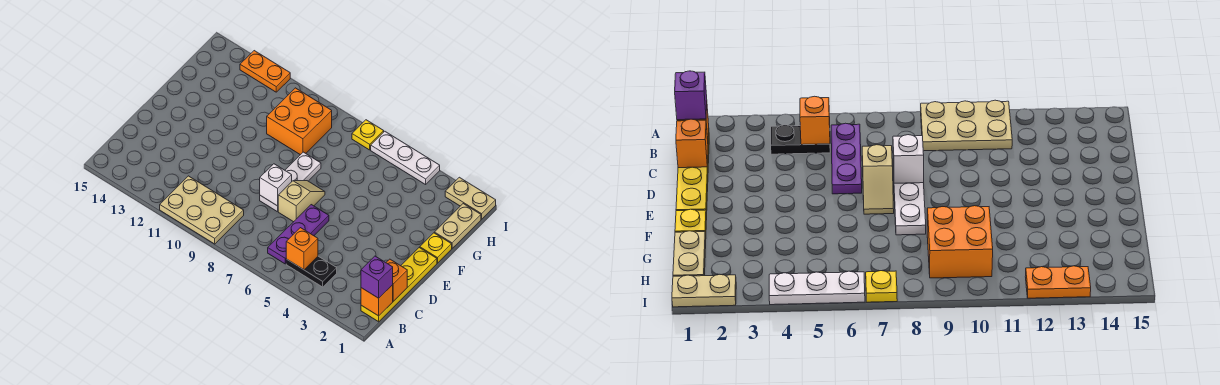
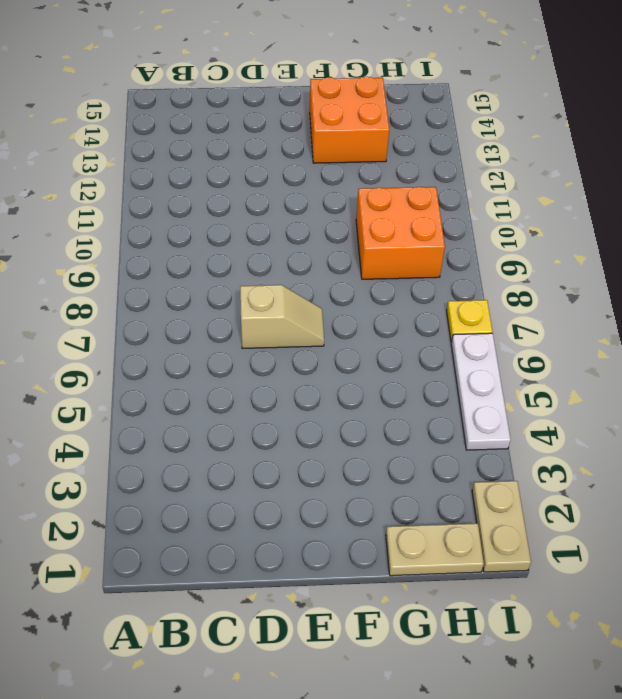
orange brick F13:G14 level 1 -> none
none -> tan plate A9:B11 level 1
none -> yellow plate B1:E1 level 1
none -> black plate B4:B5 level 1

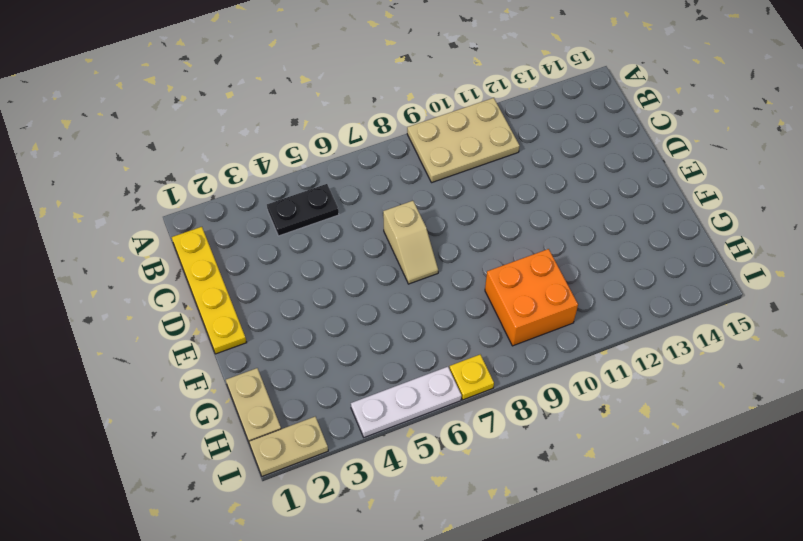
none -> purple plate B6:D6 level 1
none -> white plate D8:F8 level 1
none -> yellow plate F1 level 1

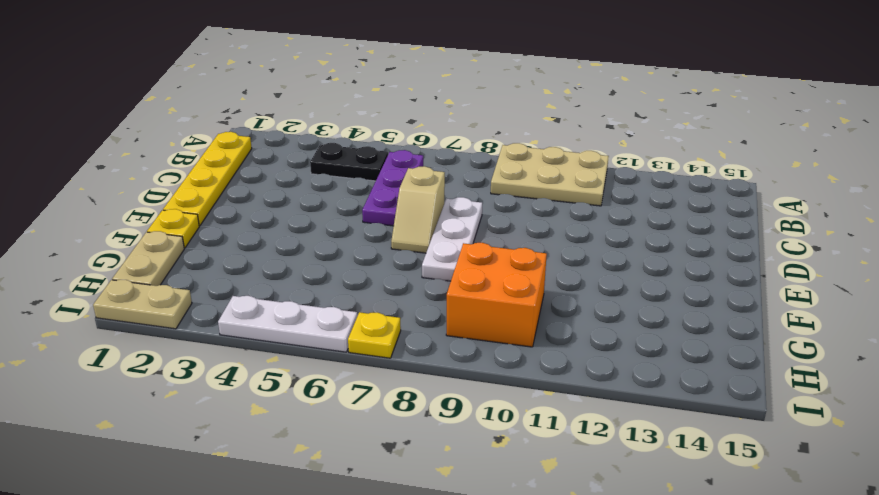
none -> orange plate I12:I13 level 1
none -> orange brick B1 level 2
none -> orange brick B5 level 2

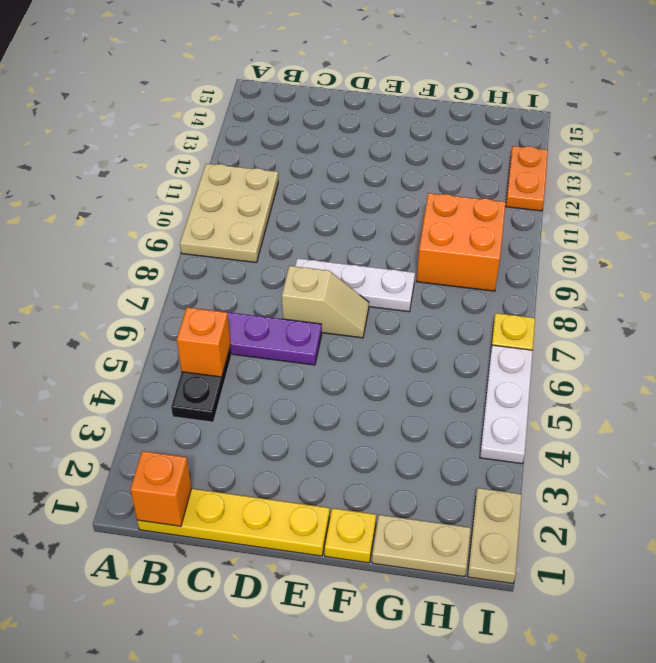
none -> orange brick C1 level 2
none -> white brick D8 level 2
none -> purple brick B1 level 3

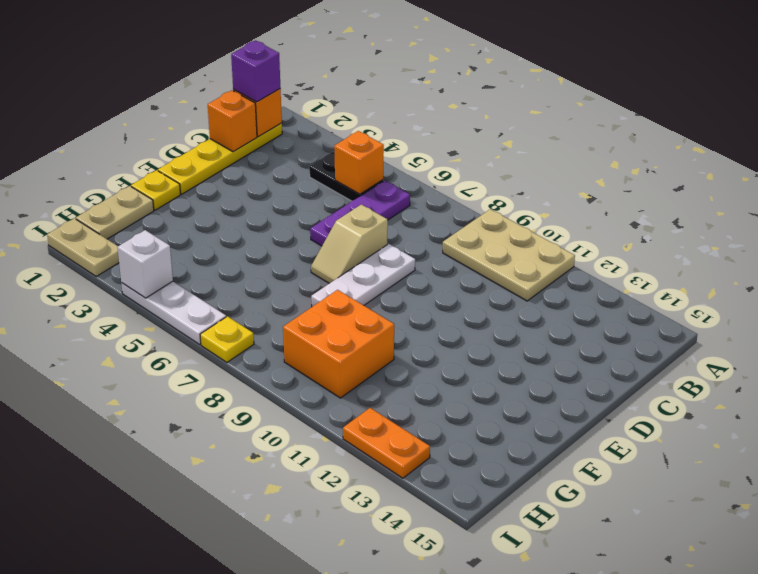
white brick I4 level 2 -> white brick D8 level 2

